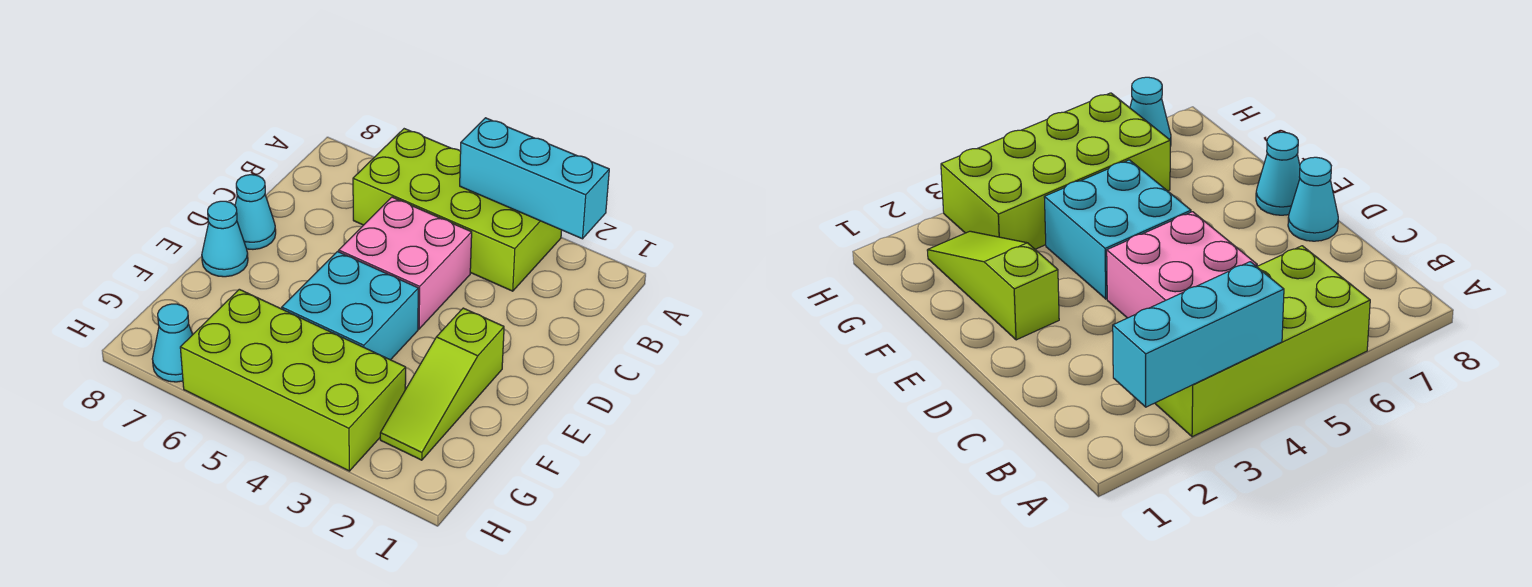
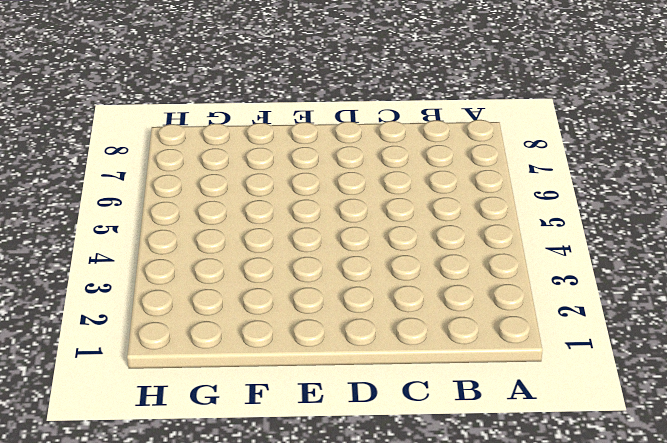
none -> lime brick A3:B6 level 1
none -> pink brick C4:D5 level 1

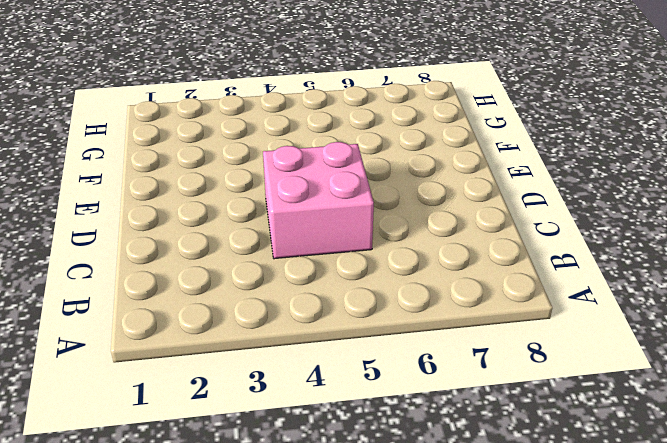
none -> lime brick A3:B6 level 1
none -> cyan cone D8 level 1

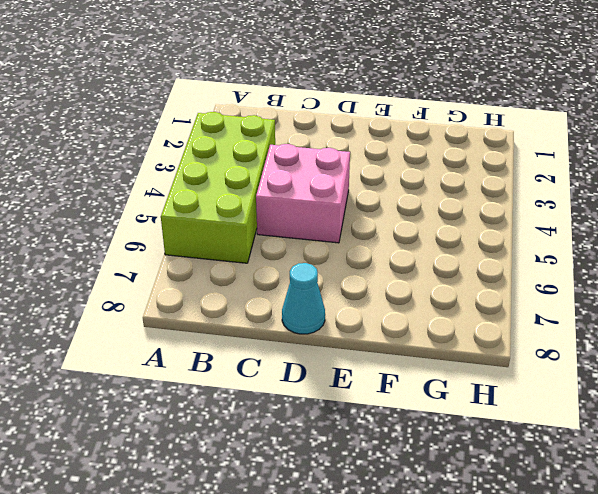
none -> lime slope E2:G2 level 1 top E
none -> cyan brick E4:F5 level 1

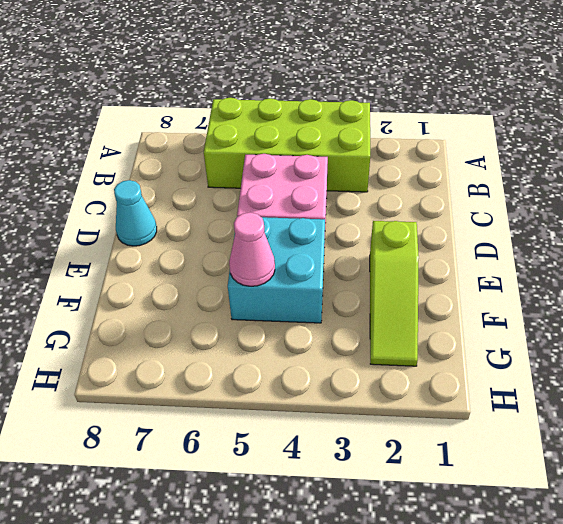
pink cone F5 level 2 -> none
none -> cyan cone E8 level 1
none -> lime brick G3:H6 level 1

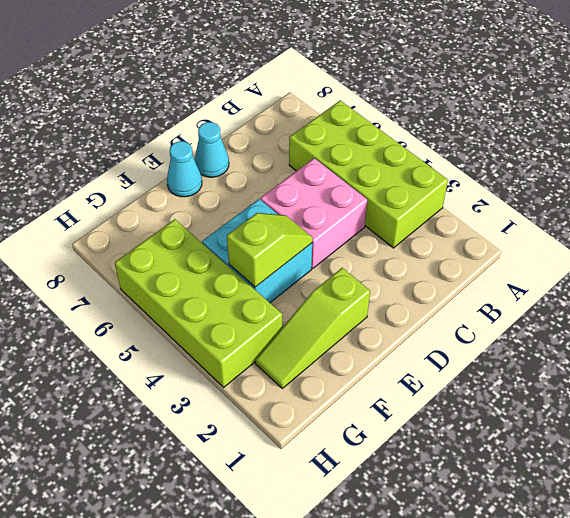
lime slope E4:F4 level 2 top F -> none
none -> cyan cone H7 level 1
none -> cyan brick A2:A4 level 2

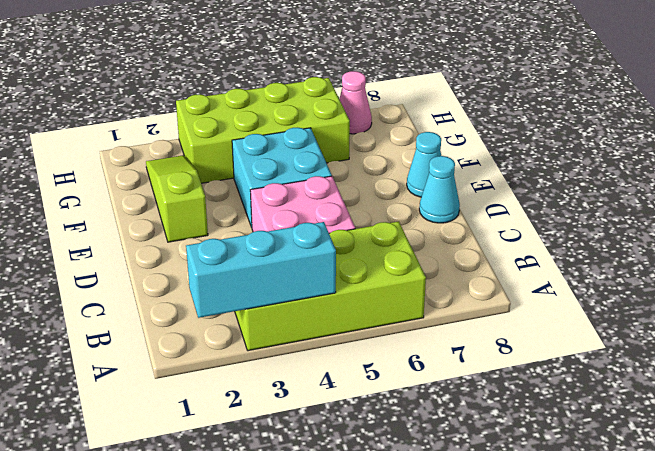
pink cone H7 level 1 -> cyan cone H7 level 1

